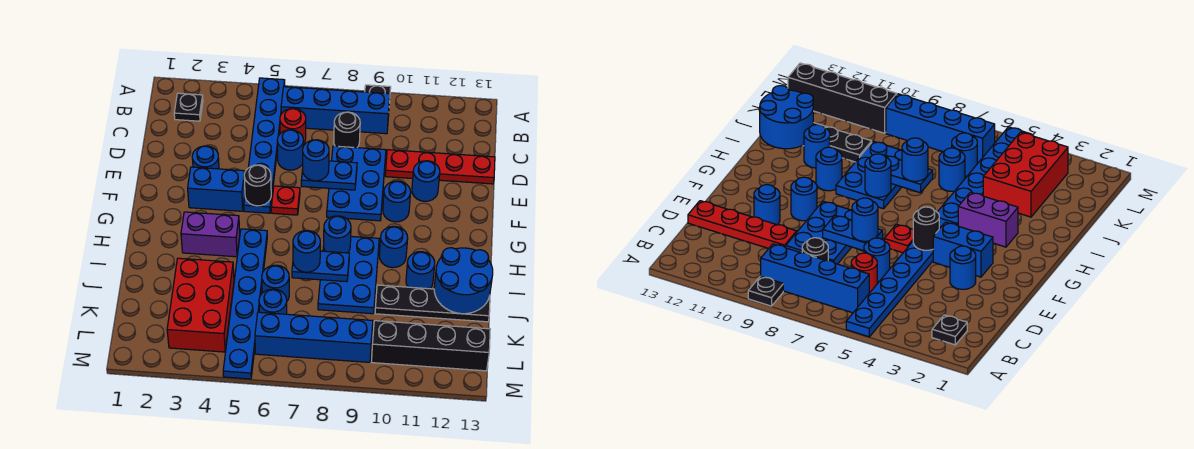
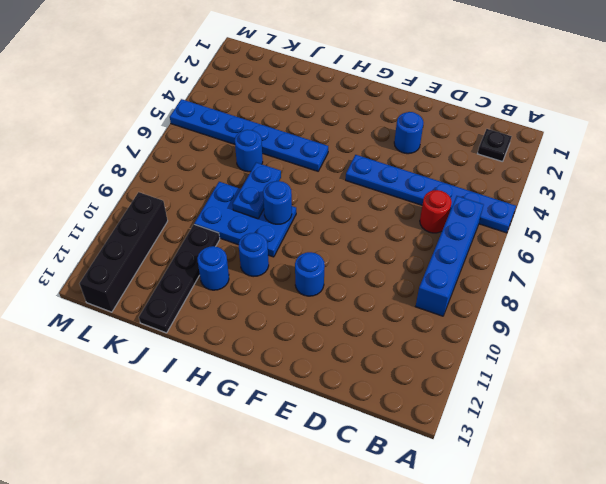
none -> black plate A9 level 1
none -> black round brick C8 level 1
none -> blue round brick D6 level 1
none -> blue plate D8:F9 level 1

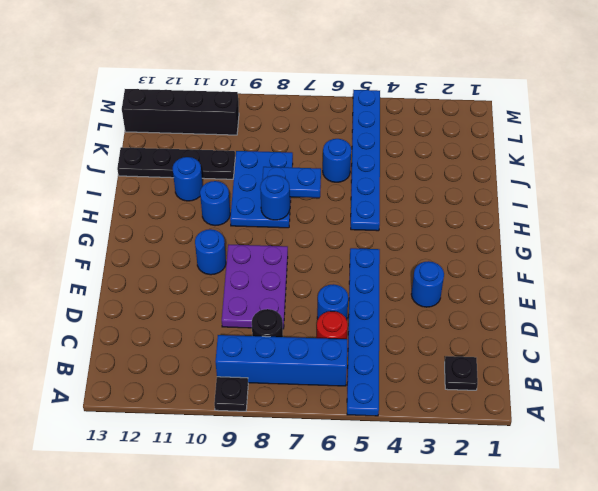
purple plate D8:F9 level 1 -> blue plate D8:F9 level 1
none -> red plate D10:D13 level 1
none -> blue round brick E11 level 1
none -> blue brick F3:F4 level 1
none -> red plate F6 level 1

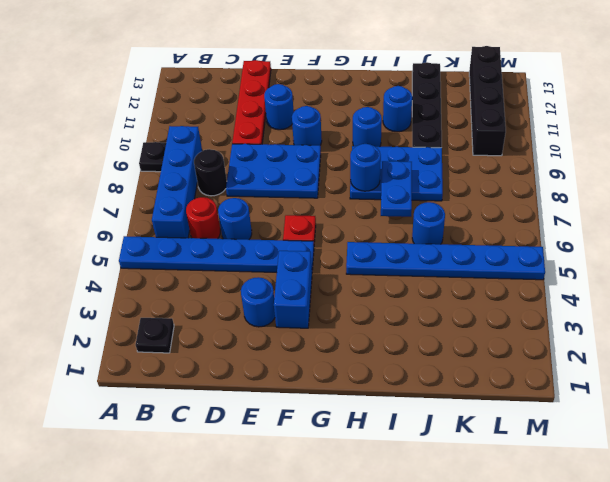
none -> purple brick H3:H4 level 1
none -> red brick J3:L4 level 1
none -> blue round brick K6 level 1
none -> blue brick L6:L9 level 1

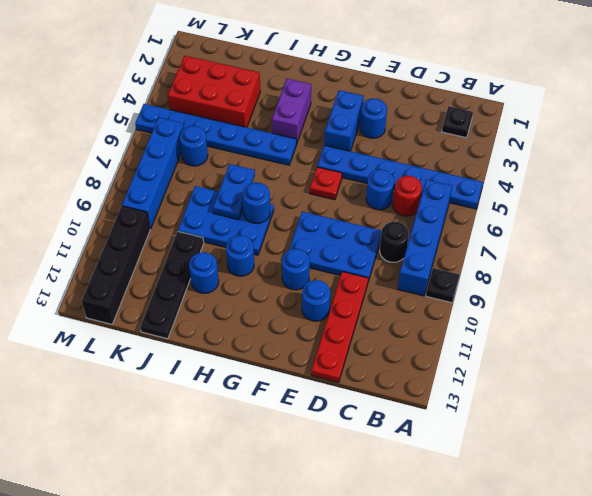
none -> blue round brick J6 level 1
none -> blue plate E7:E8 level 2
none -> black round brick F5 level 2
none -> blue round brick I12:J13 level 2

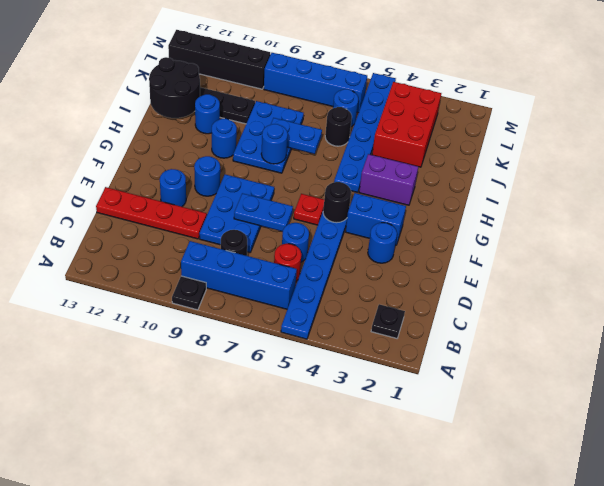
black round brick I12:J13 level 2 -> blue round brick I12:J13 level 2
black round brick J6 level 1 -> blue round brick J6 level 1
none -> blue round brick E7 level 3
none -> blue round brick I7 level 3

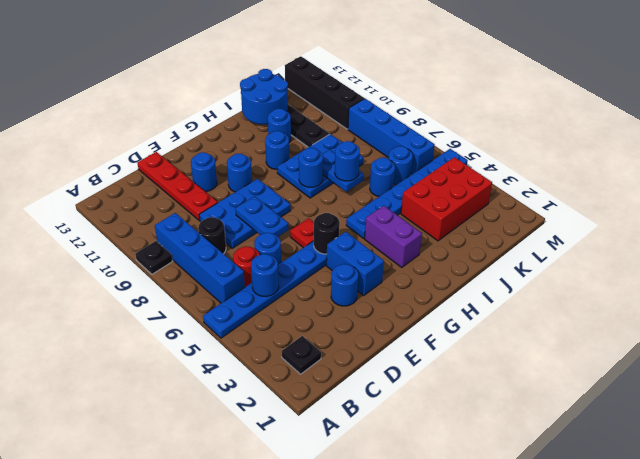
blue round brick C5 level 2 -> blue round brick E7 level 3

